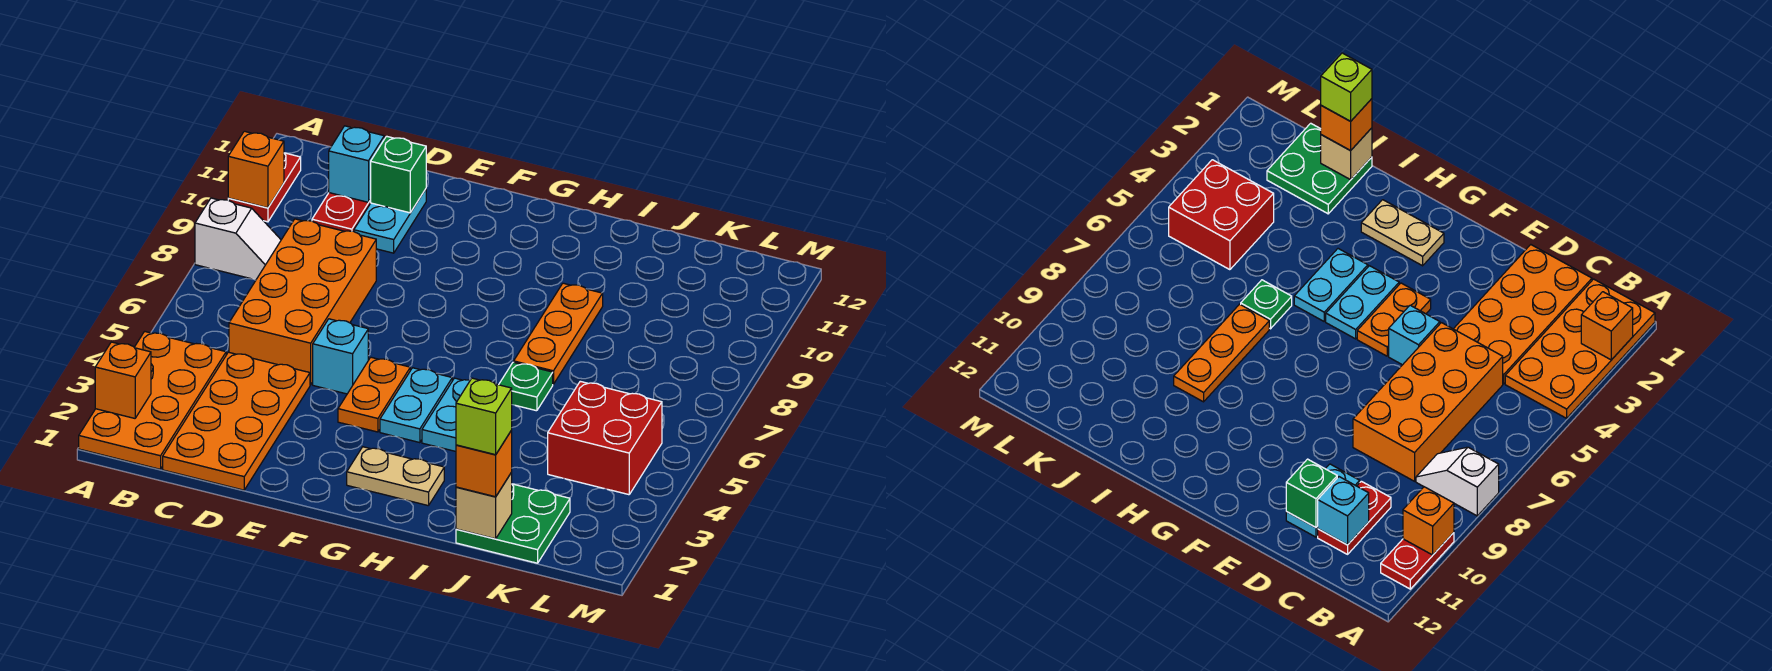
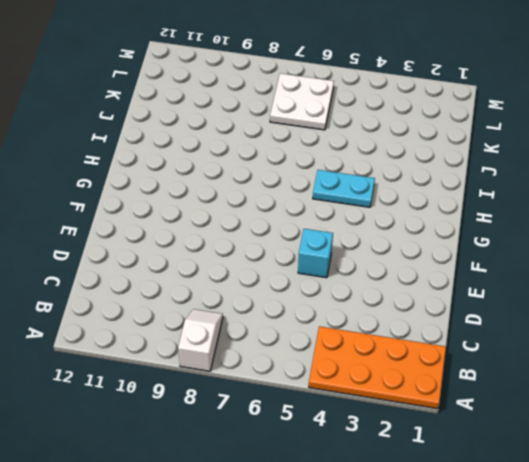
white plate K6:L7 level 1 -> none
none -> red plate A10:A11 level 1
none -> orange plate C1:D4 level 1
none -> orange brick C5:D8 level 1

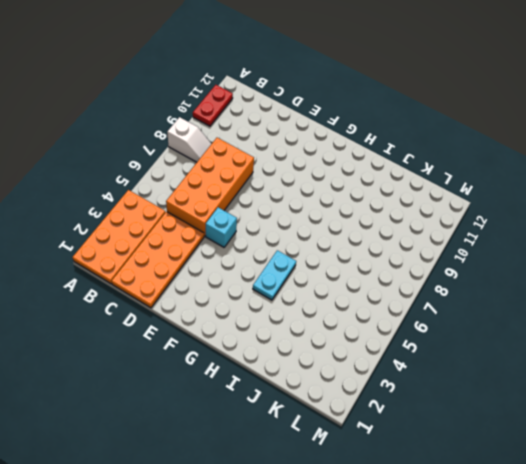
none -> red plate C10:C11 level 1
none -> cyan plate D10:D11 level 1
none -> orange plate F4:F5 level 1

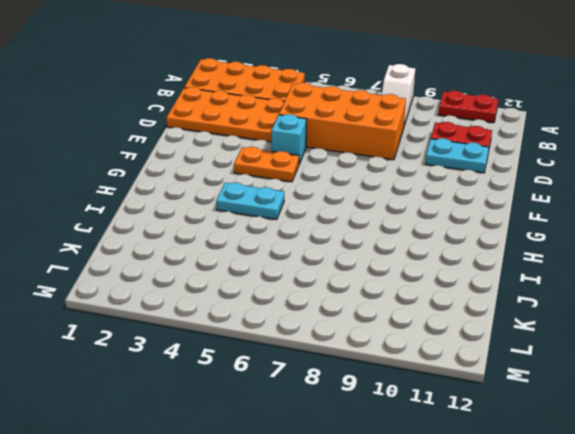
none -> tan plate G2:H2 level 1
none -> cyan plate G4:G5 level 1
none -> green plate I6 level 1

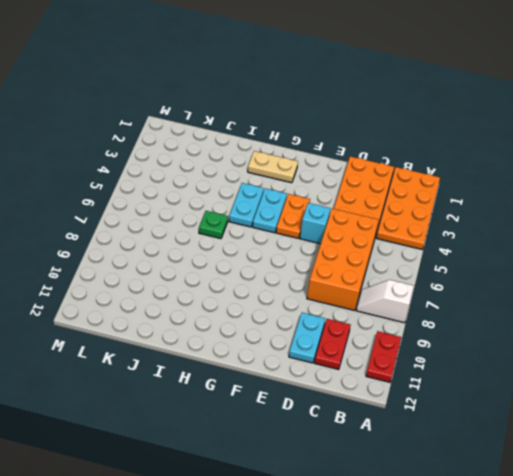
none -> orange plate I7:I9 level 1
none -> green plate J1:K2 level 1
none -> red brick K4:L5 level 1

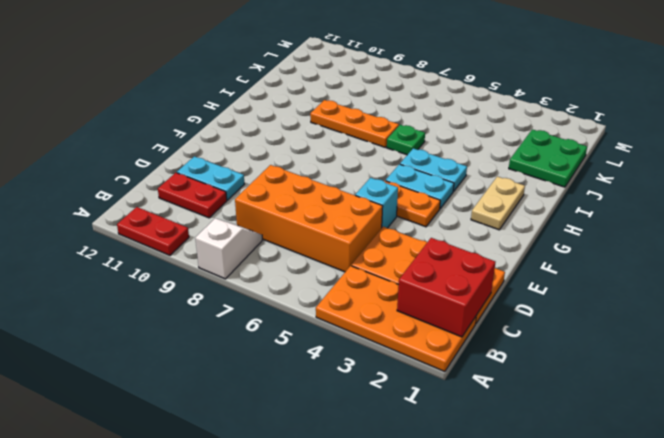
red brick B1:C2 level 2 -> red brick K4:L5 level 1
none -> orange brick A2 level 2
none -> orange brick A10 level 2
none -> cyan brick C11 level 2

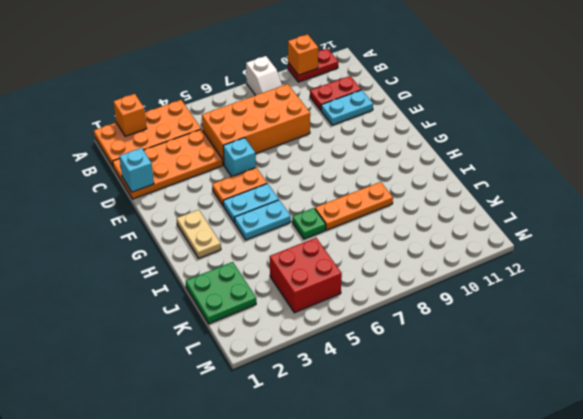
cyan brick D1 level 2 -> cyan brick C11 level 2
none -> green brick D11 level 2
none -> tan brick J1 level 2
none -> orange brick J1 level 3

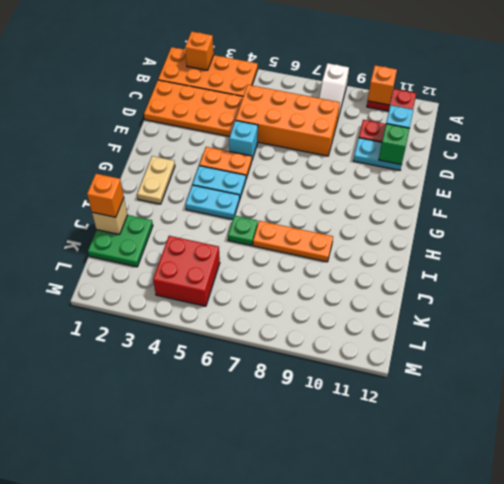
none -> lime brick J1 level 4

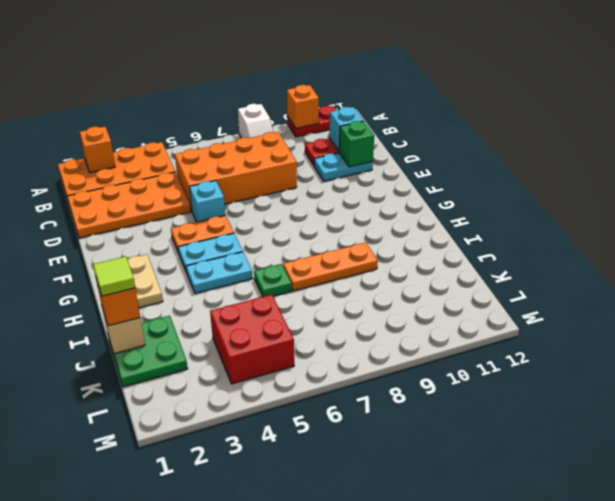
lime tile J1 level 4 -> lime brick J1 level 4

